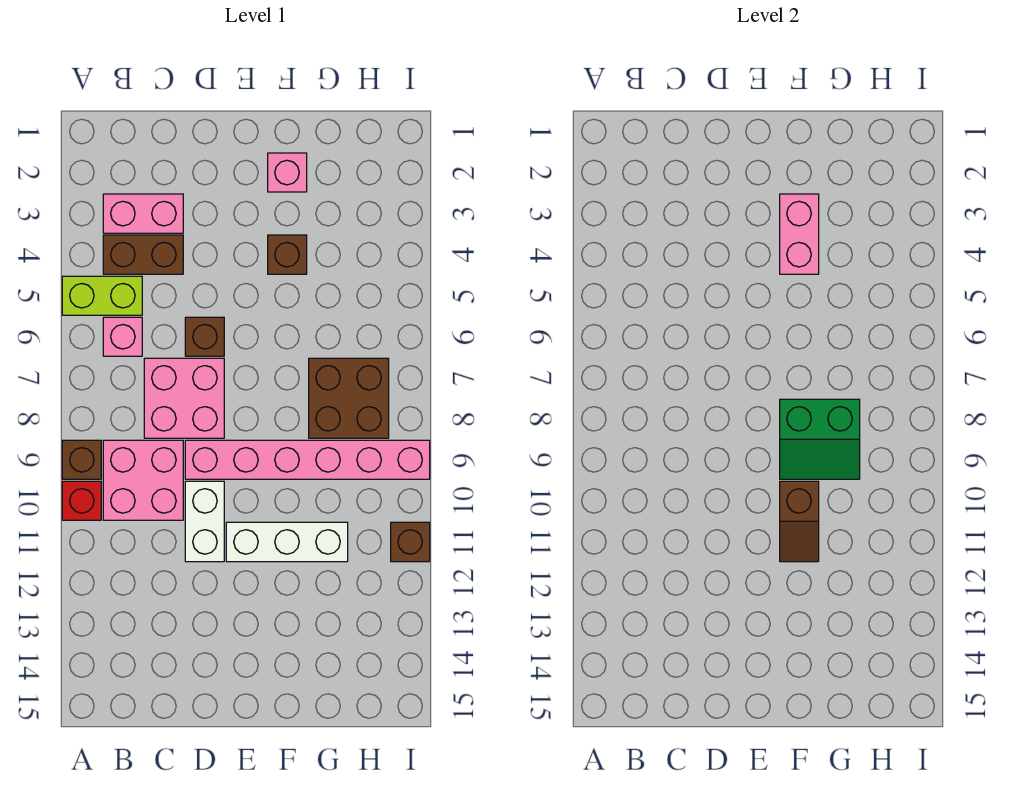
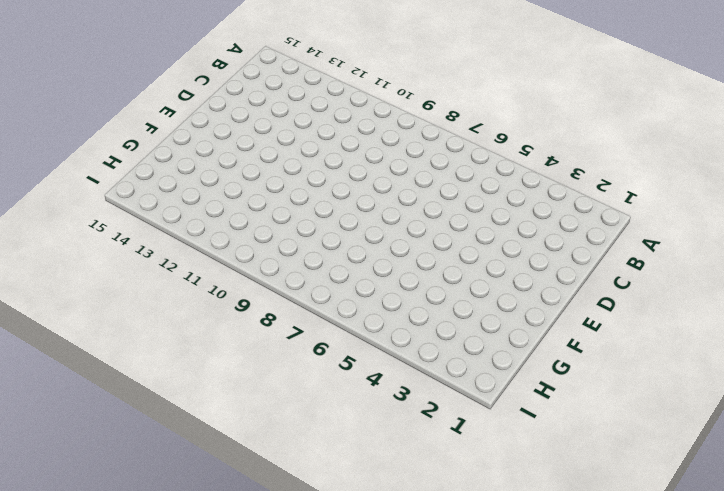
none -> lime brick A5:B5 level 1
none -> brown brick A9 level 1
none -> red brick A10 level 1

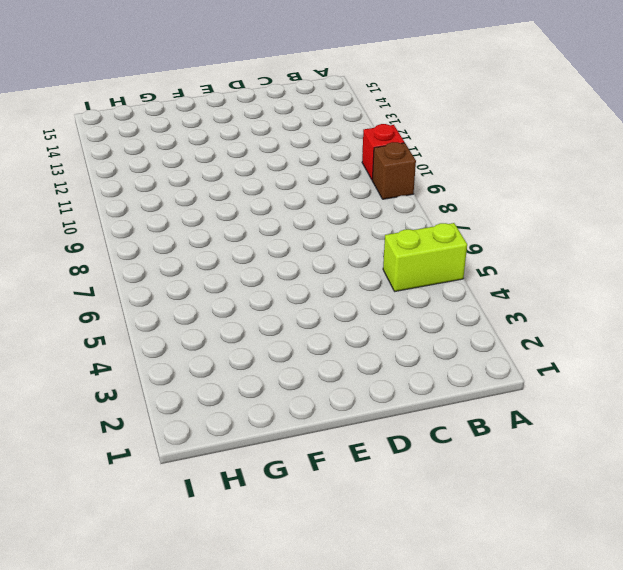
none -> pink brick B3:C3 level 1
none -> brown brick B4:C4 level 1
none -> pink brick B6 level 1

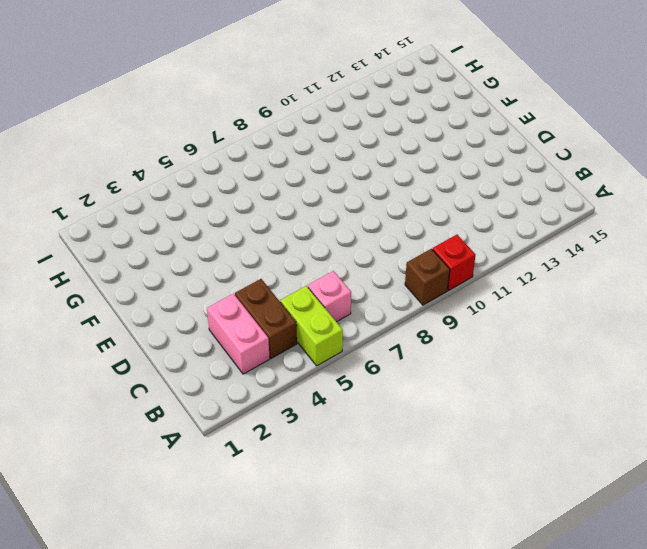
none -> pink brick B9:C10 level 1
none -> pink brick C7:D8 level 1
none -> brown brick D6 level 1

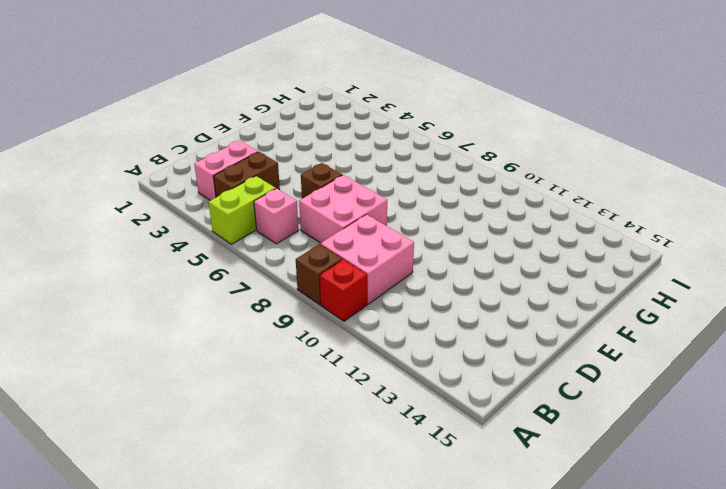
none -> pink brick D9:I9 level 1
none -> white brick D10:D11 level 1
none -> white brick E11:G11 level 1

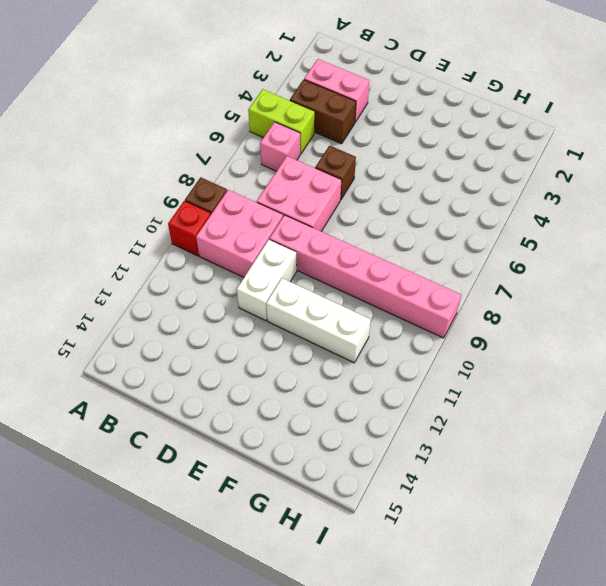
none -> pink brick F2 level 1
none -> brown brick F4 level 1
none -> brown brick G7:H8 level 1

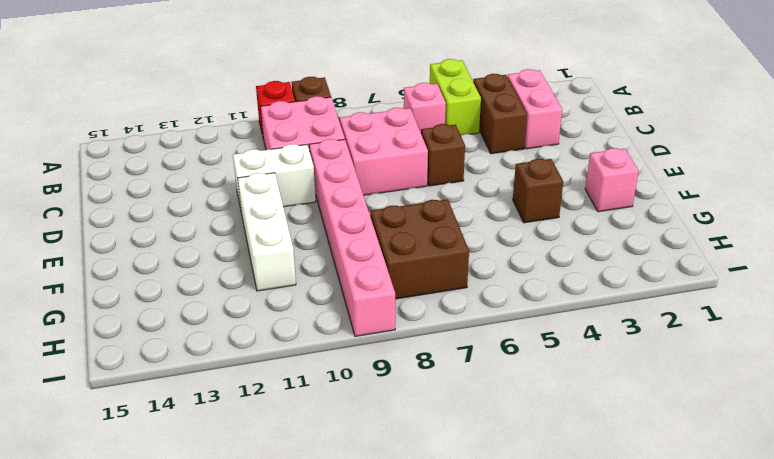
none -> brown brick I11 level 1
none -> pink brick F3:F4 level 2
none -> green slope F8:G9 level 2 top 8

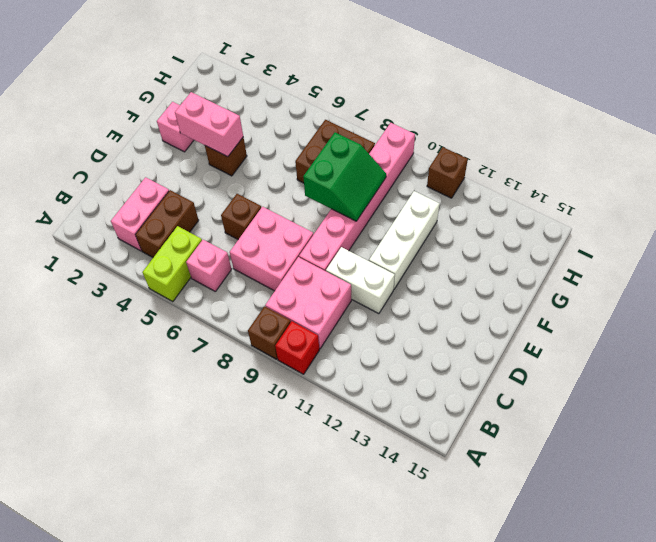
none -> brown slope F10:F11 level 2 top 10

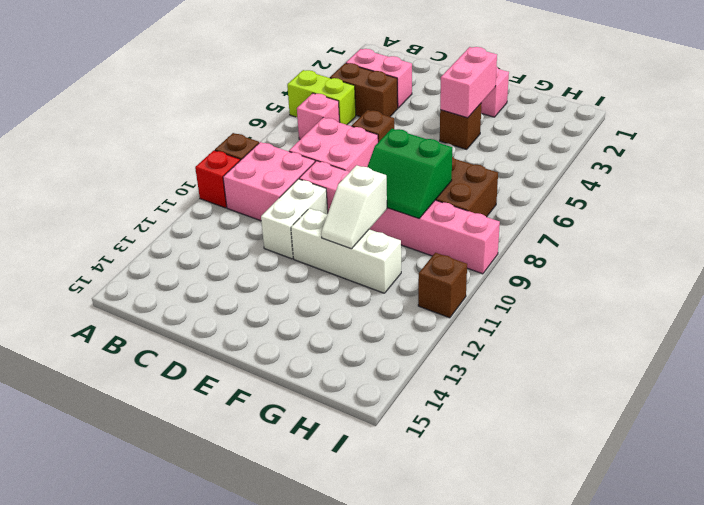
white slope F10:F11 level 2 top 10 -> brown slope F10:F11 level 2 top 10

